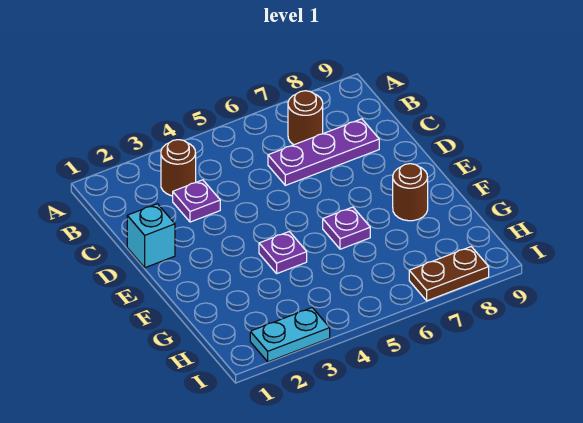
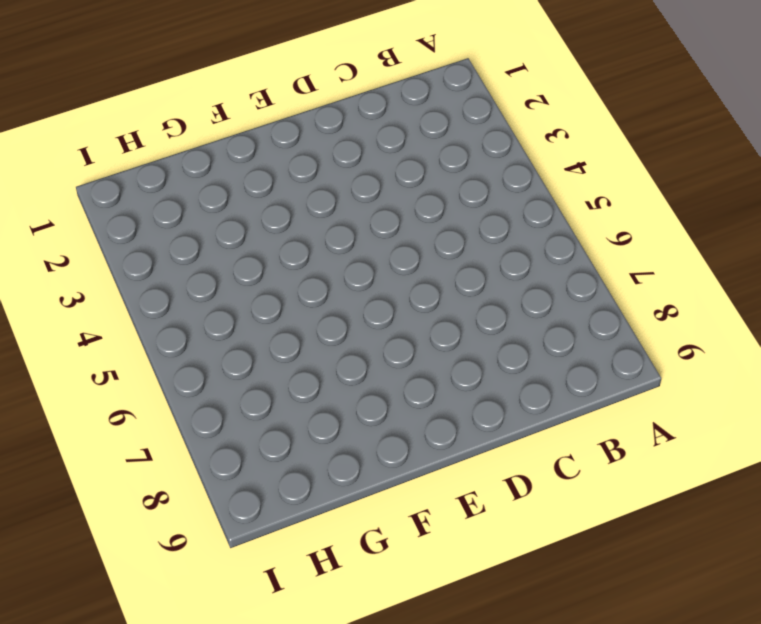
none -> brown round brick B3 level 1
none -> brown round brick B7 level 1

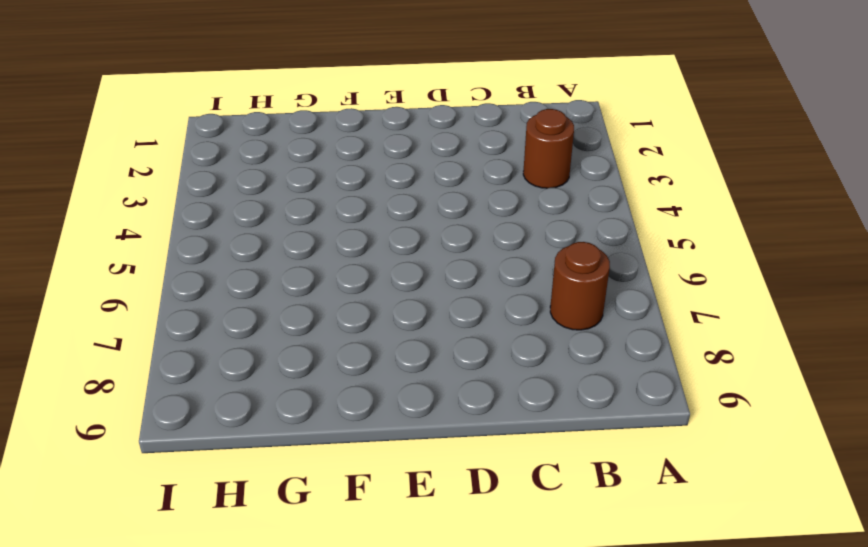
none -> purple plate C3 level 1
none -> purple plate C6:C8 level 1

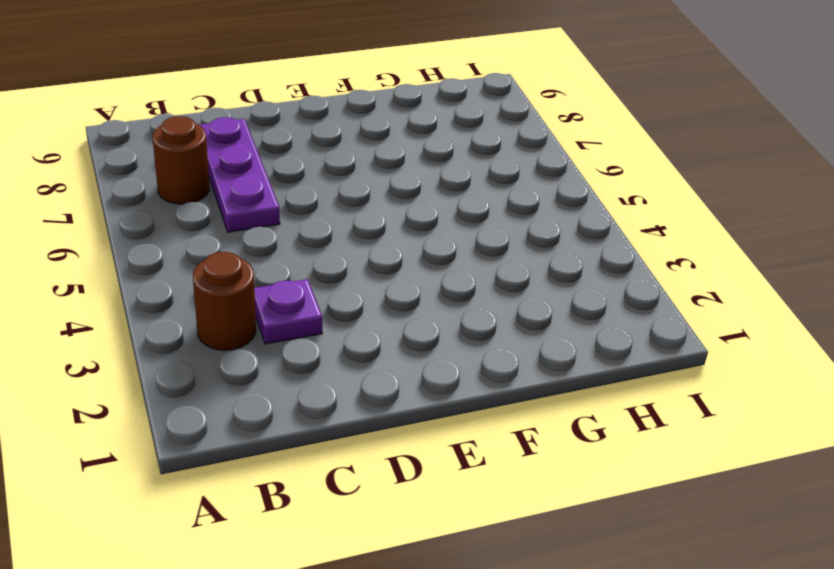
none -> cyan brick D1 level 1
none -> purple plate F4 level 1

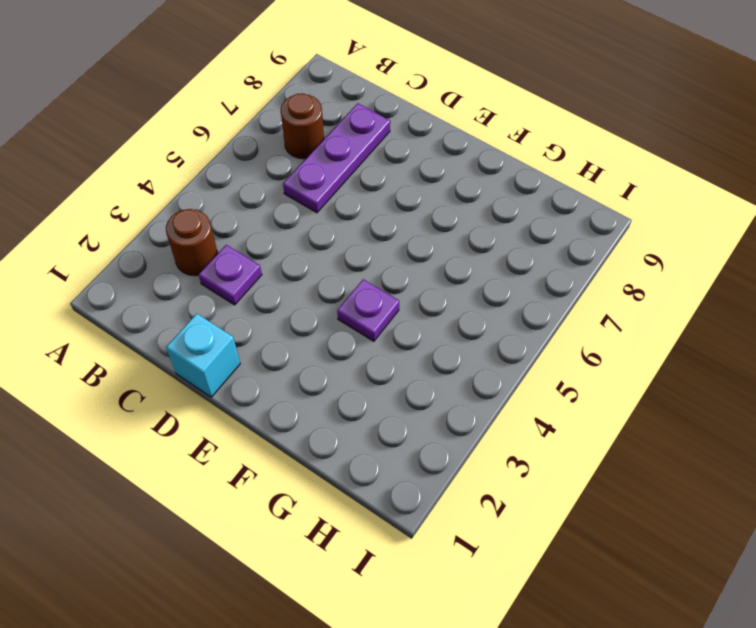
none -> purple plate F6 level 1
none -> brown round brick F8 level 1

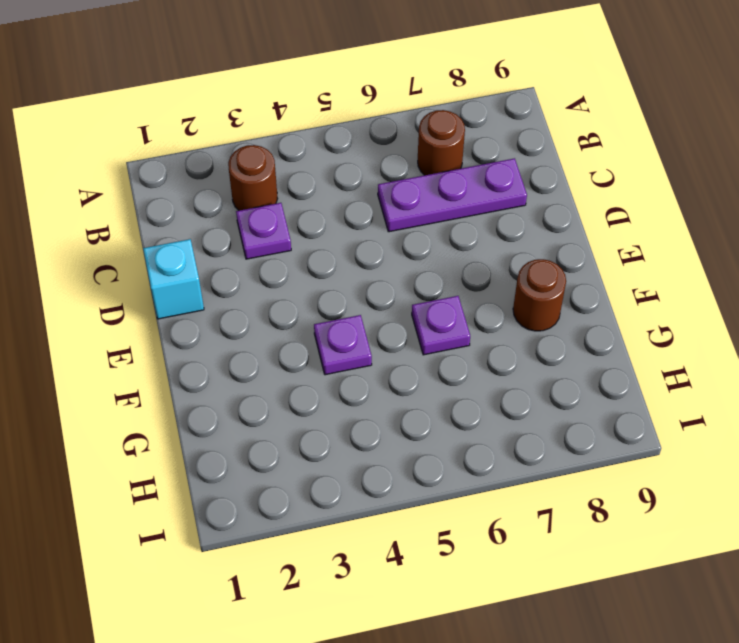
none -> cyan plate I2:I3 level 1
none -> brown plate I7:I8 level 1

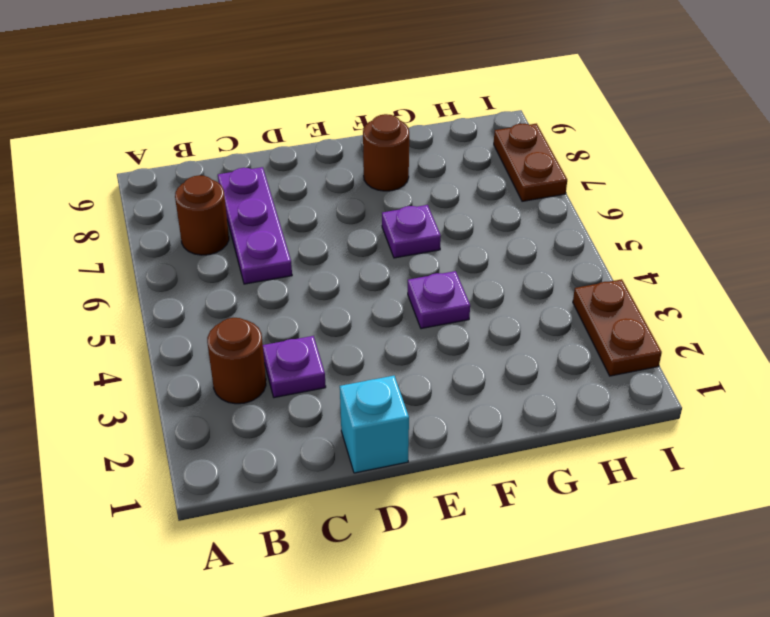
brown plate I2:I3 level 1 -> cyan plate I2:I3 level 1

